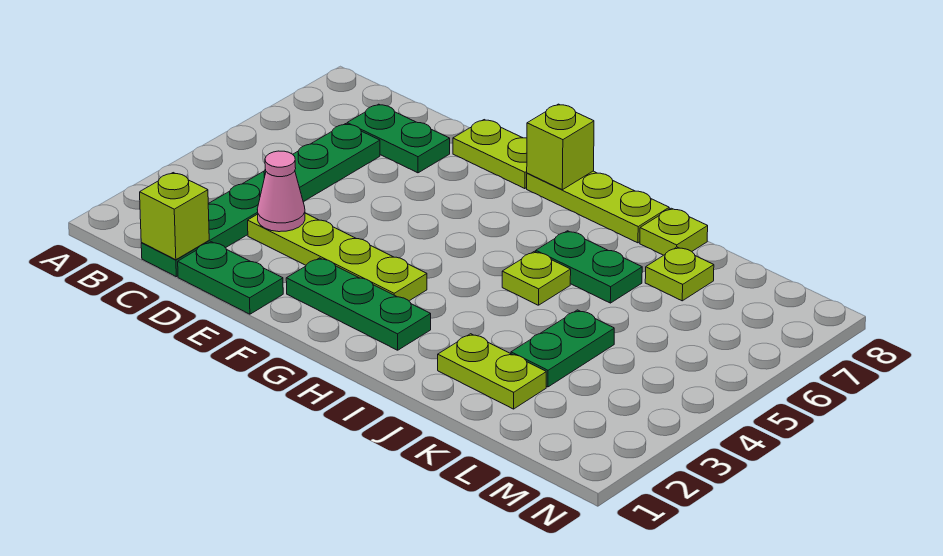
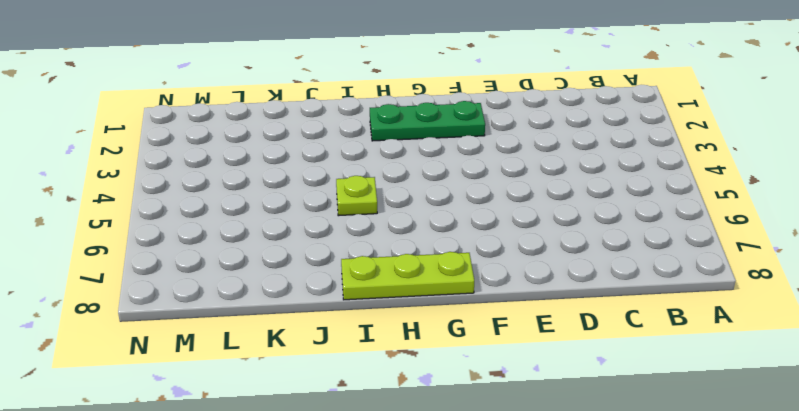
none -> green plate C1:C6 level 1
none -> green plate C7:D7 level 1
none -> green plate D1:E1 level 1

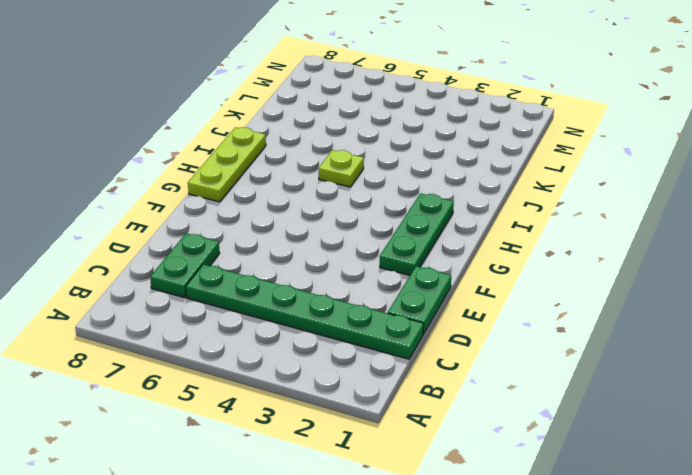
none -> lime plate D3:G3 level 1
none -> lime plate E8:F8 level 1
none -> green plate I6:J6 level 1

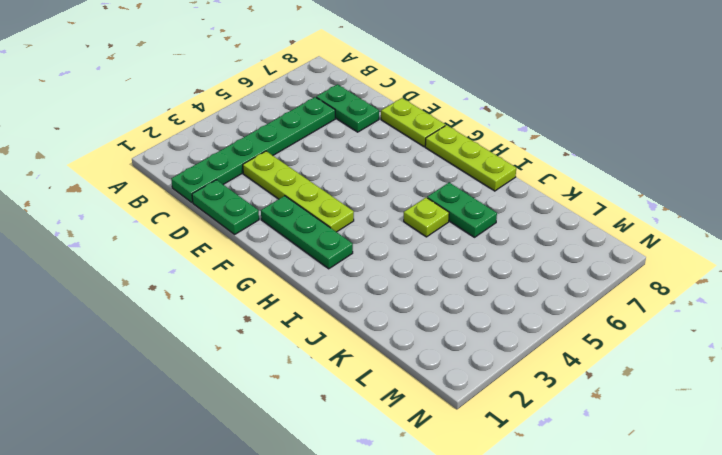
none -> lime plate J2:K2 level 1
none -> lime plate J8 level 1
none -> green plate K3:K4 level 1

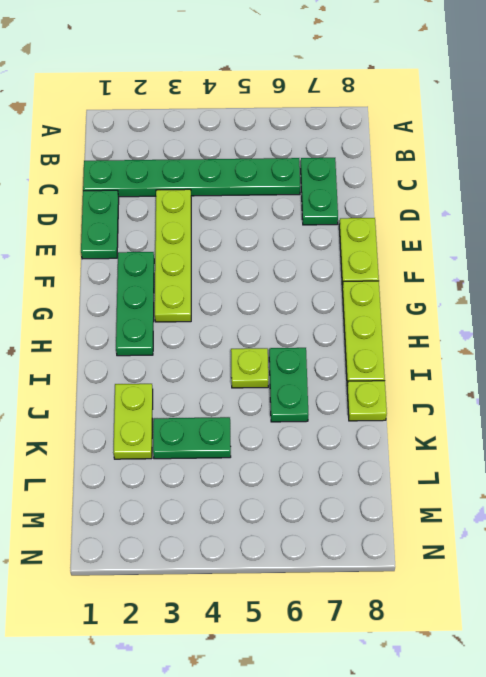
none -> lime plate K7 level 1
none -> lime brick C1 level 2
none -> pink cone D3 level 2

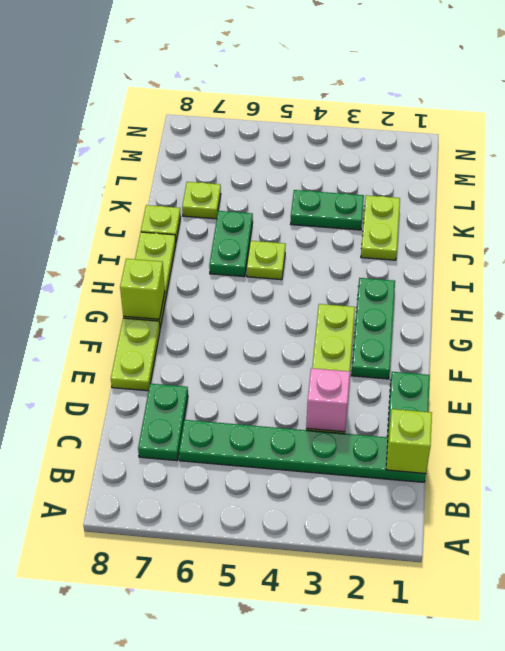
pink brick D3 level 2 -> pink cone D3 level 2

